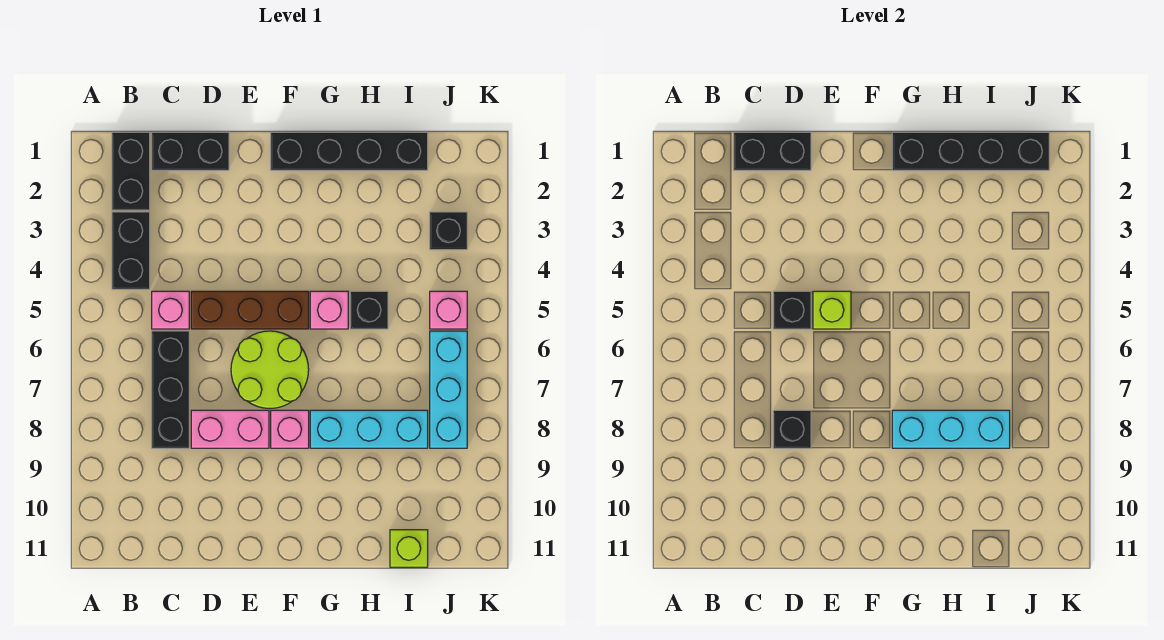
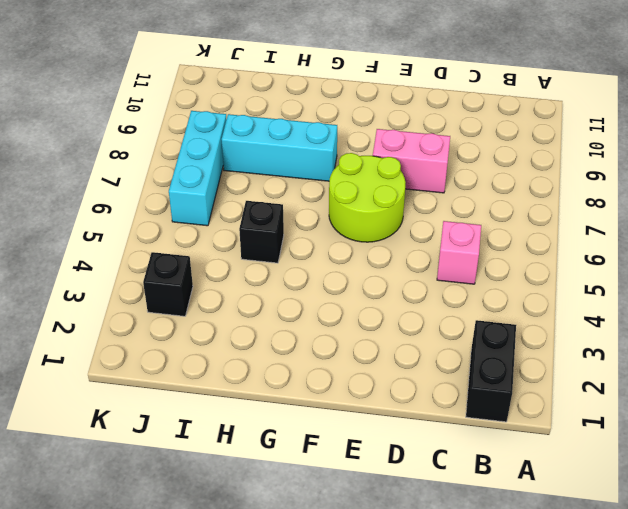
none -> black brick B3:B4 level 1
none -> black brick C1:D1 level 1
none -> black brick C6:C8 level 1

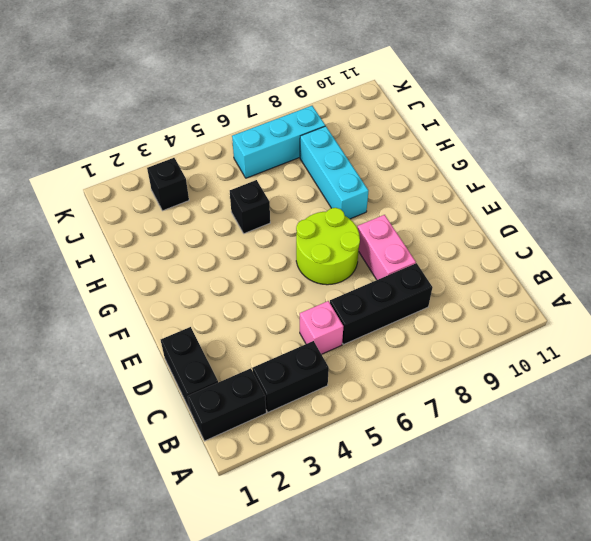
none -> brown brick D5:F5 level 1
none -> black brick F1:I1 level 1
none -> pink brick F8 level 1

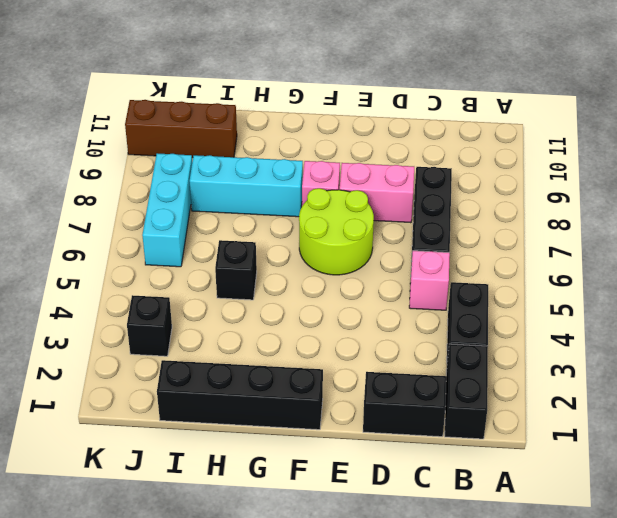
brown brick I10:K10 level 1 -> brown brick D5:F5 level 1
none -> pink brick G5 level 1
none -> lime brick I11 level 1
none -> pink brick J5 level 1

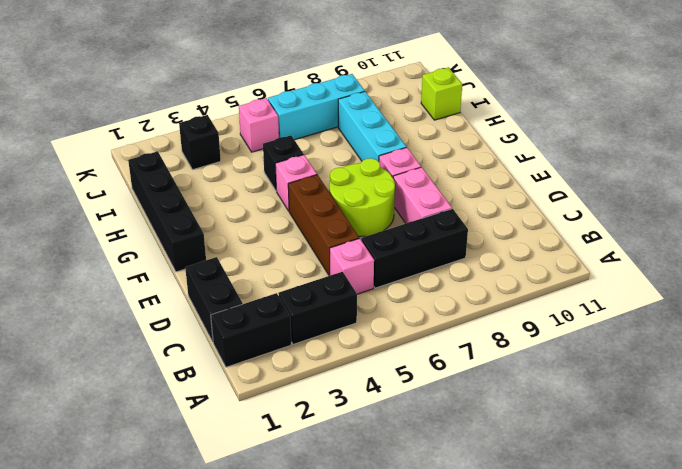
none -> black brick C1:D1 level 2
none -> black brick D5 level 2
none -> black brick D8 level 2

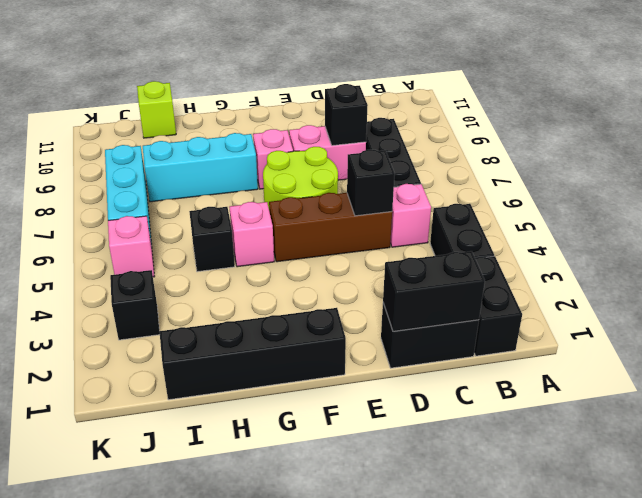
none -> lime brick E5 level 2
none -> black brick G1:J1 level 2
none -> cyan brick G8:I8 level 2

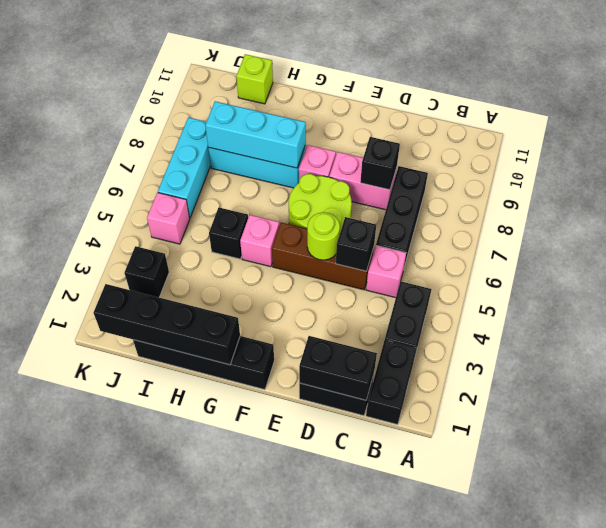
lime round brick E5 level 2 -> lime brick E5 level 2

